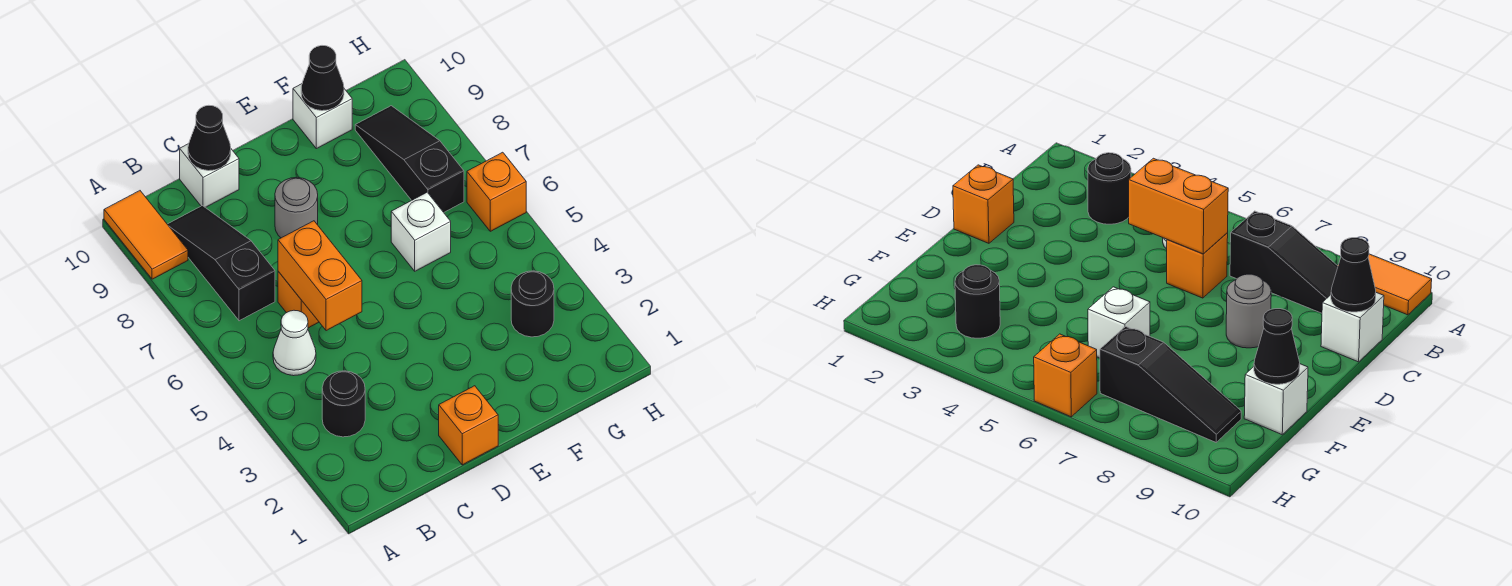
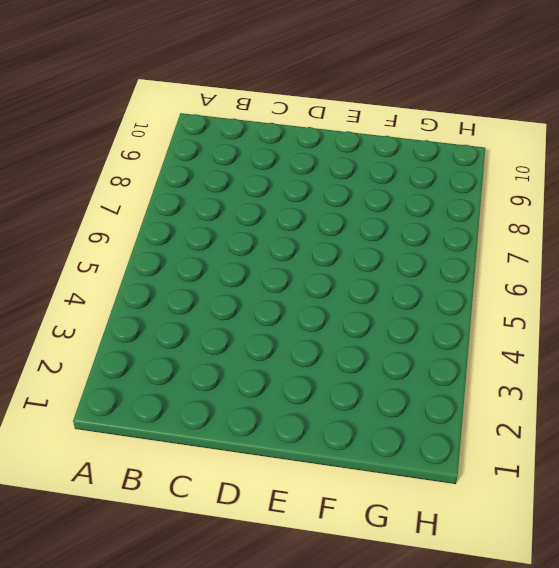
none -> orange tile A9:A10 level 1
none -> black round brick B3 level 1
none -> white cone B5 level 1

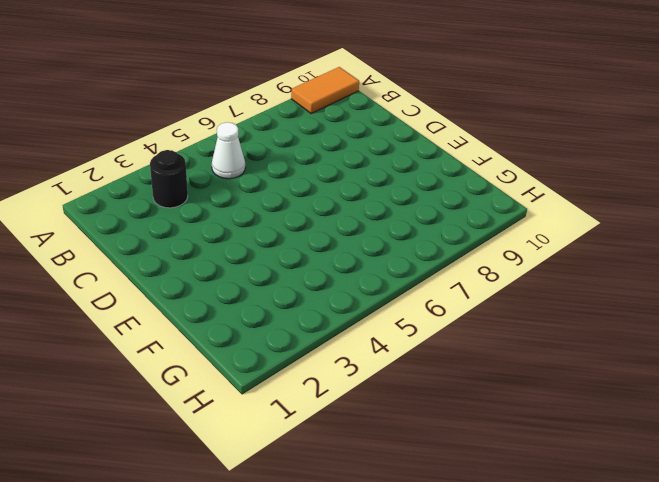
none -> black slope B7:B9 level 1 top 7
none -> orange brick C6 level 1
none -> white brick C10 level 1

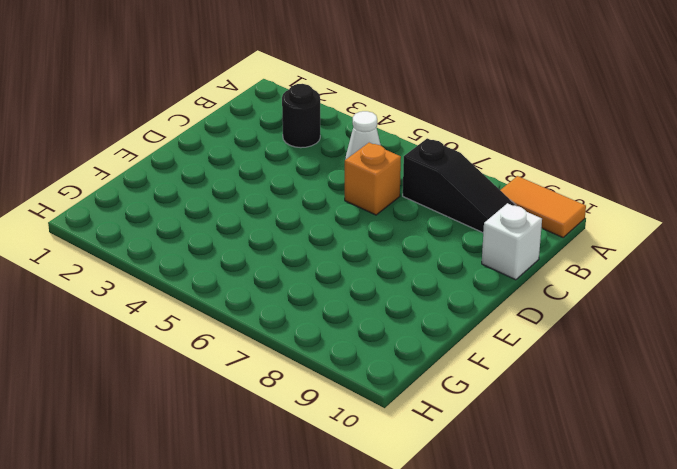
none -> orange brick D1 level 1
none -> grey round brick D8 level 1
none -> white brick F6 level 1

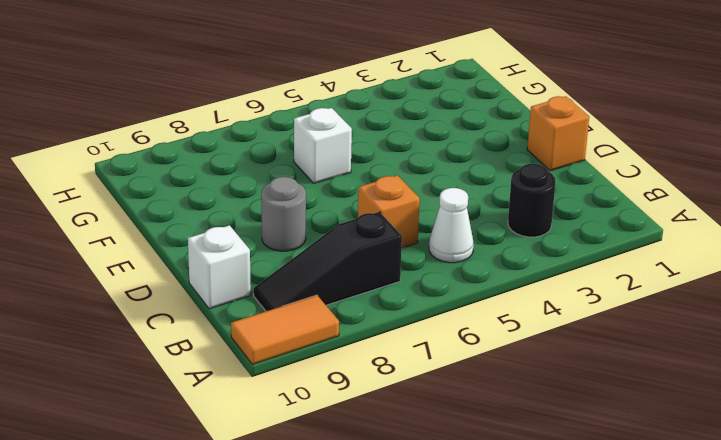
none -> white brick F10 level 1
none -> black round brick G3 level 1
none -> black slope G7:G9 level 1 top 7

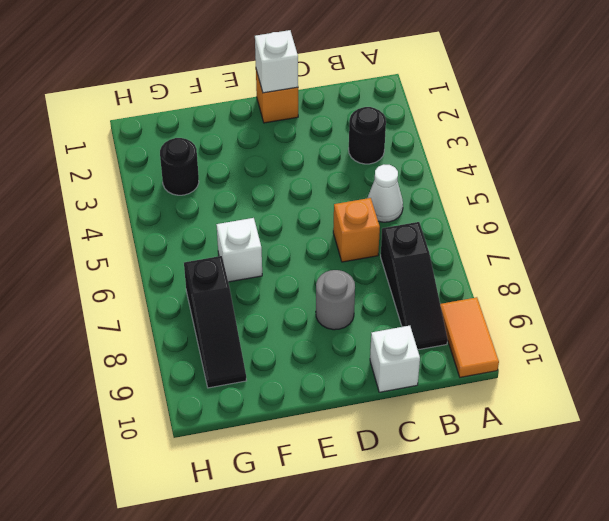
white brick D1 level 2 -> white brick F10 level 1
none -> orange brick H6 level 1
none -> orange brick C5:C6 level 2
none -> black cone C10 level 2

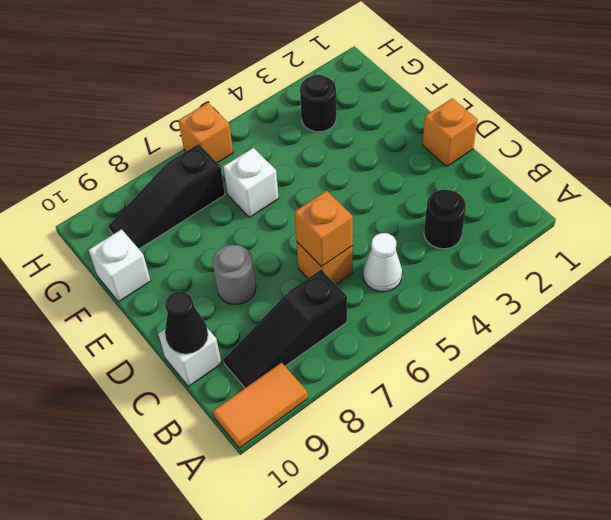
orange brick C6 level 2 -> orange brick C5:C6 level 2
none -> black cone F10 level 2

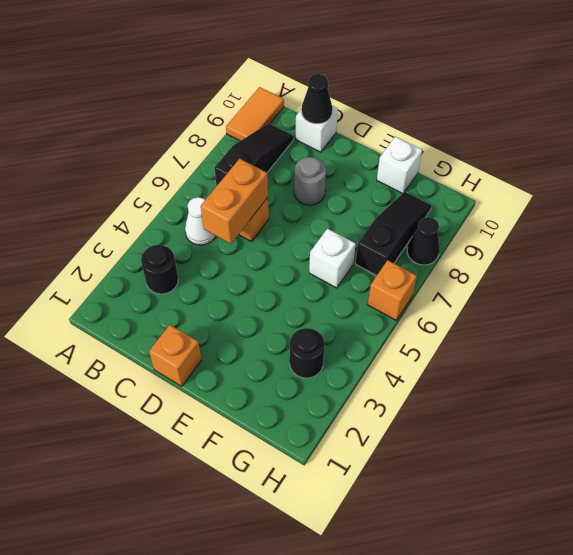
black cone H8 level 1 -> black cone F10 level 2

